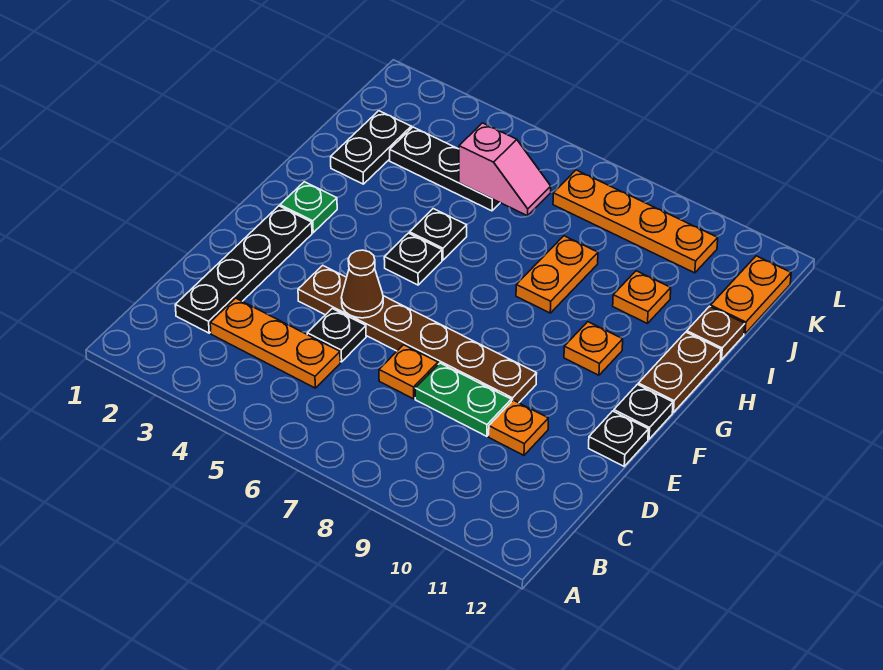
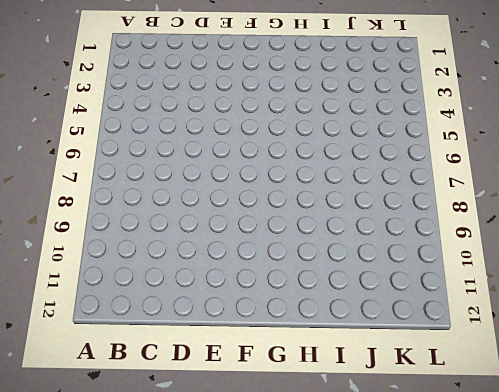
none -> black plate C2:F2 level 1
none -> orange plate C3:C5 level 1
none -> black plate D5 level 1

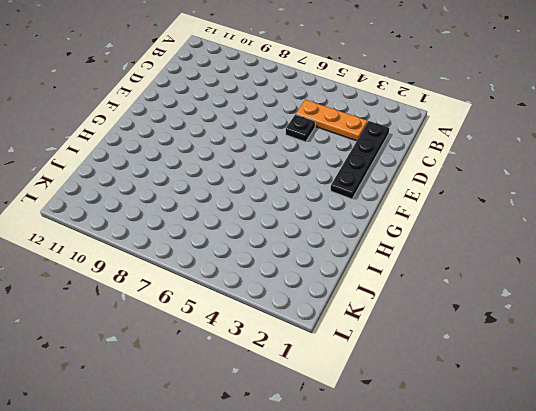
none -> orange plate D7 level 1
none -> green plate D8:D9 level 1
none -> orange plate D10 level 1

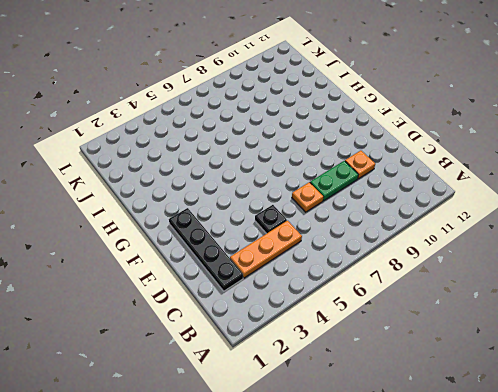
none -> brown plate E4:E9 level 1
none -> black plate E12 level 1
none -> black plate F12 level 1

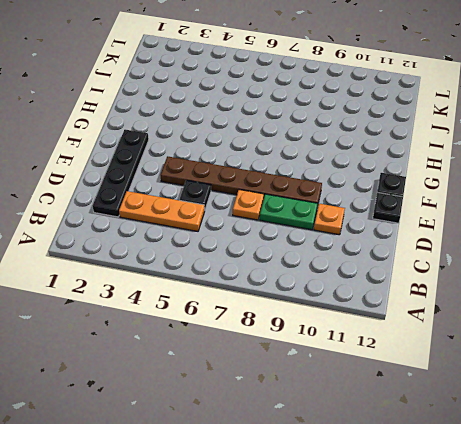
none -> green plate G2 level 1
none -> black plate G5 level 1
none -> orange plate G10 level 1

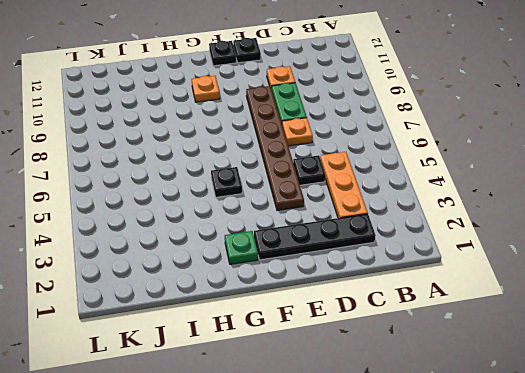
none -> brown plate G12:H12 level 1
none -> black plate H5 level 1
none -> orange plate H8:I8 level 1

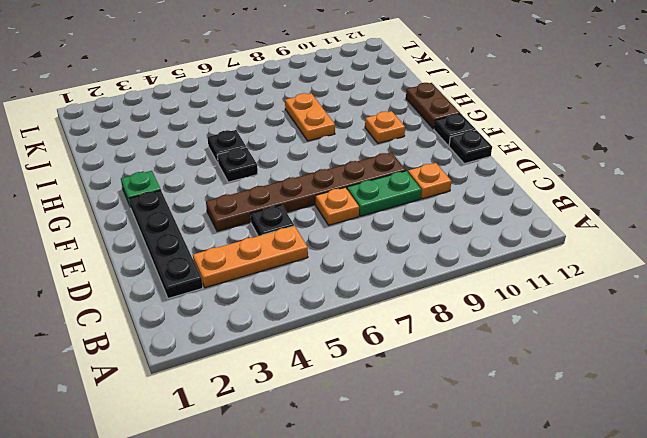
none -> black plate I2:J2 level 1
none -> orange plate I10 level 1
none -> brown plate I12 level 1

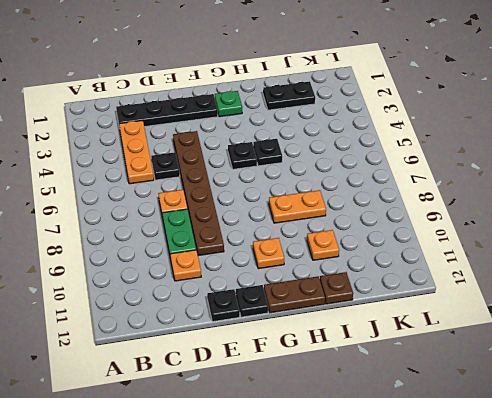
none -> black plate J3:J5 level 1
none -> orange plate J12:K12 level 1
none -> orange plate K7:K10 level 1

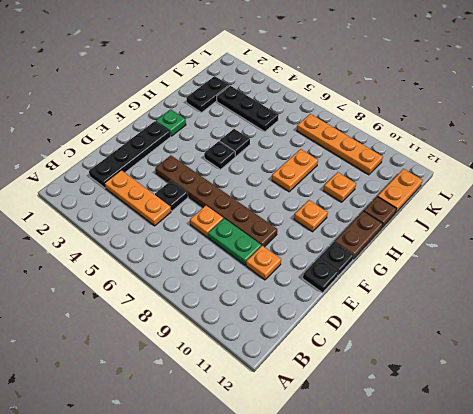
none -> brown cone E5 level 2
none -> pink slope J5:J6 level 2 top 5

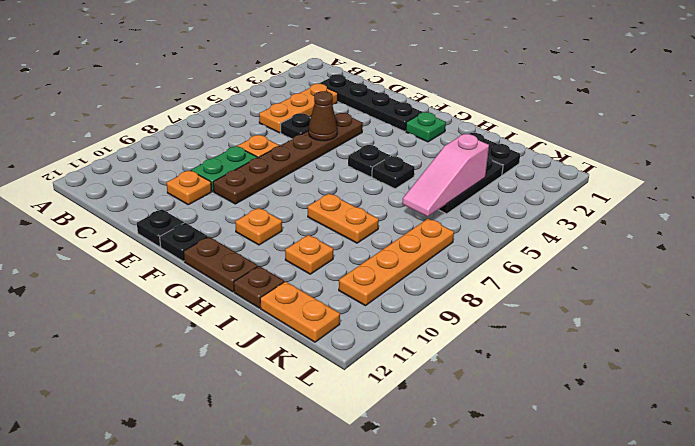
pink slope J4:J6 level 2 top 4 -> pink slope J5:J6 level 2 top 5

